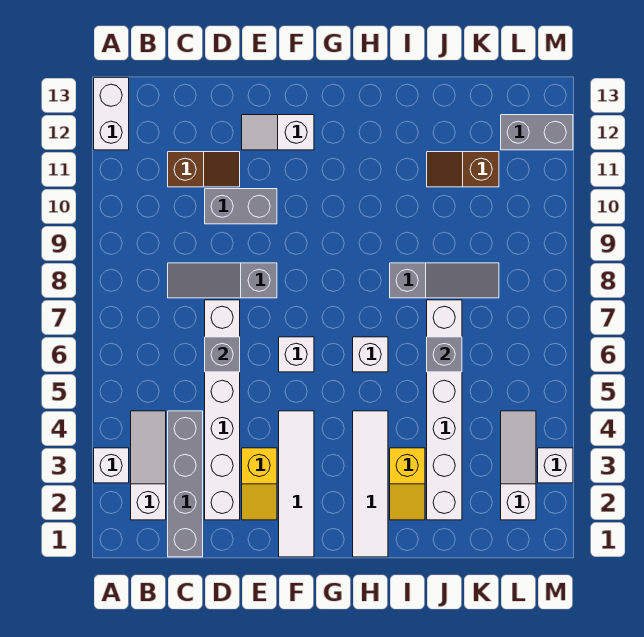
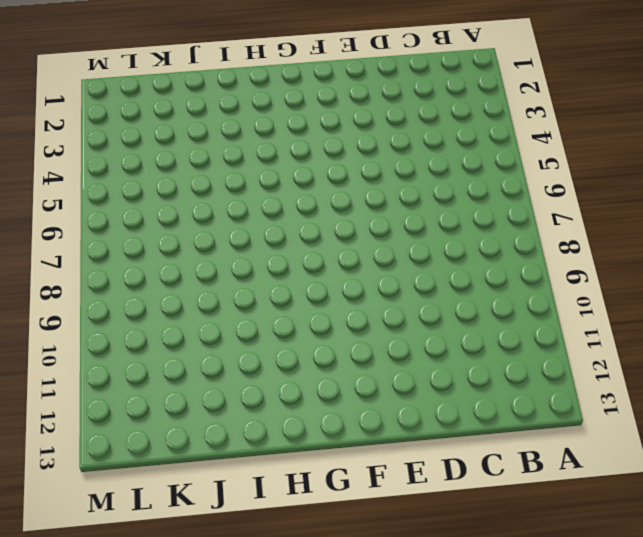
none -> white brick A3 level 1
none -> white brick A12:A13 level 1
none -> white slope B2:B4 level 1 top 2

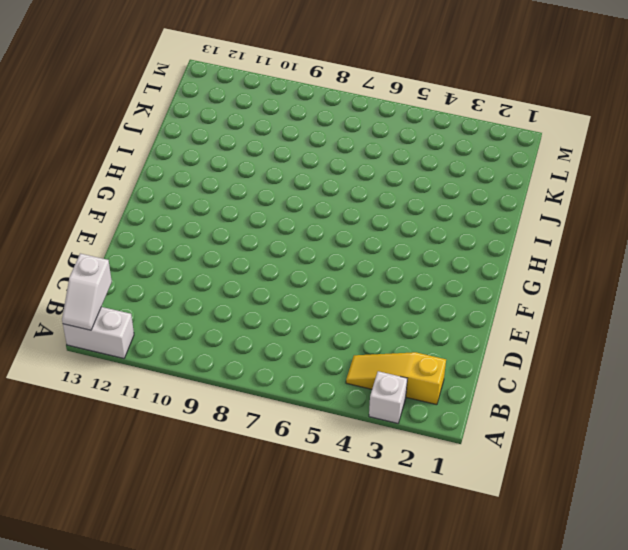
white slope A13:B13 level 2 top B -> white slope E12:F12 level 1 top F
yellow slope B2:B4 level 1 top 2 -> white slope B2:B4 level 1 top 2
none -> grey brick C1:C4 level 1
none -> grey slope C8:E8 level 1 top E
none -> brown slope C11:D11 level 1 top C

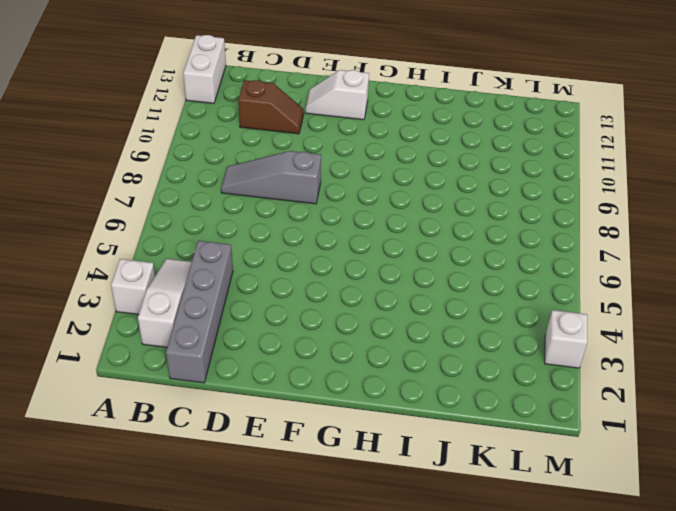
none -> white brick D2:D7 level 1
none -> grey brick D10:E10 level 1
none -> yellow slope E2:E3 level 1 top 3

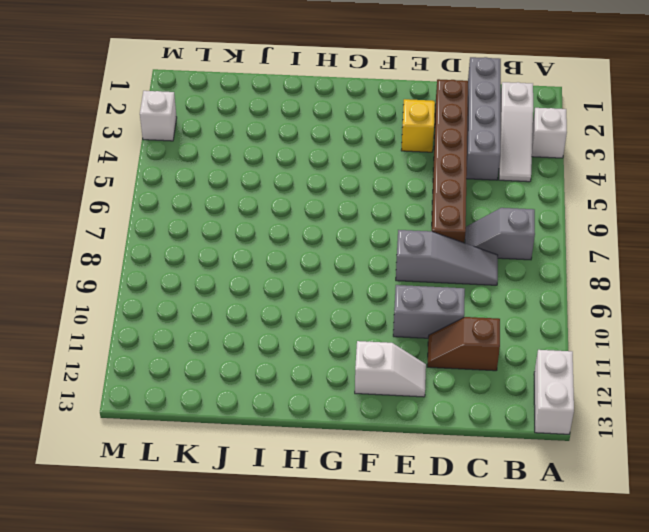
grey slope B7:C7 level 1 top B -> none
brown brick D2:D7 level 1 -> white brick D2:D7 level 1
none -> white tile F1:F4 level 1
none -> white brick F6 level 1
none -> white tile H1:H4 level 1

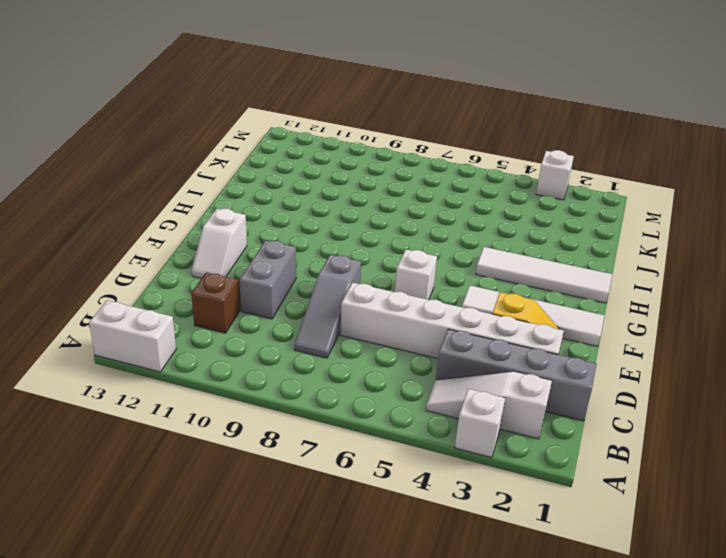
none -> white brick H6 level 1
none -> yellow slope I2:I3 level 1 top 3
none -> grey slope I8:K8 level 1 top I

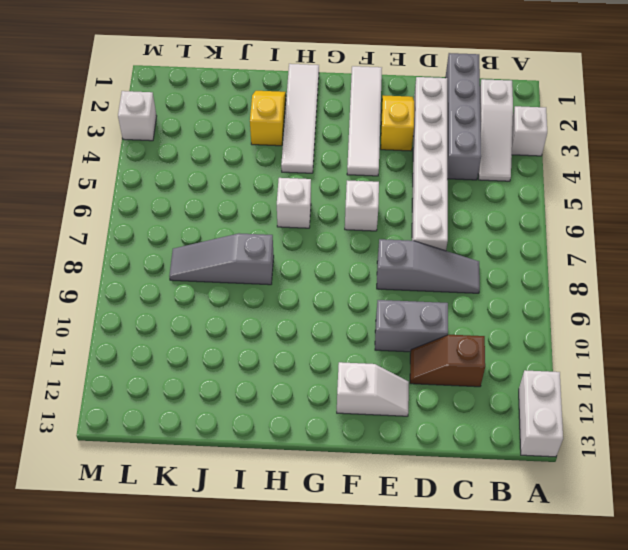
none -> white brick J2:J7 level 1
none -> brown slope J11:K11 level 1 top K
none -> white slope L2:L4 level 1 top 2

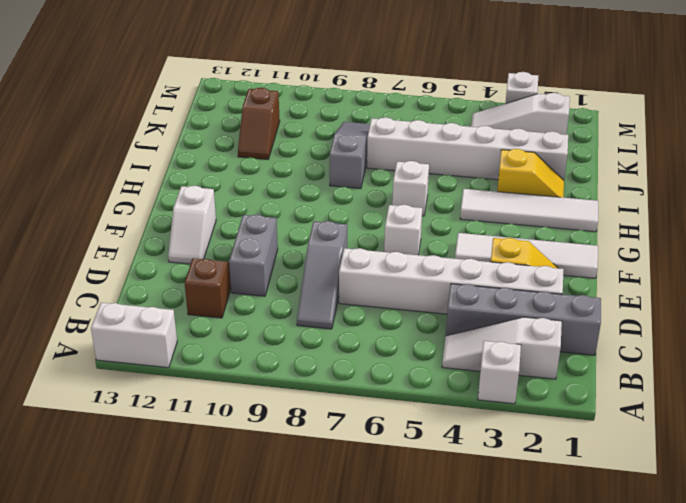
none -> grey brick L12:M12 level 1
none -> grey brick D6 level 2
none -> grey brick J6 level 2

